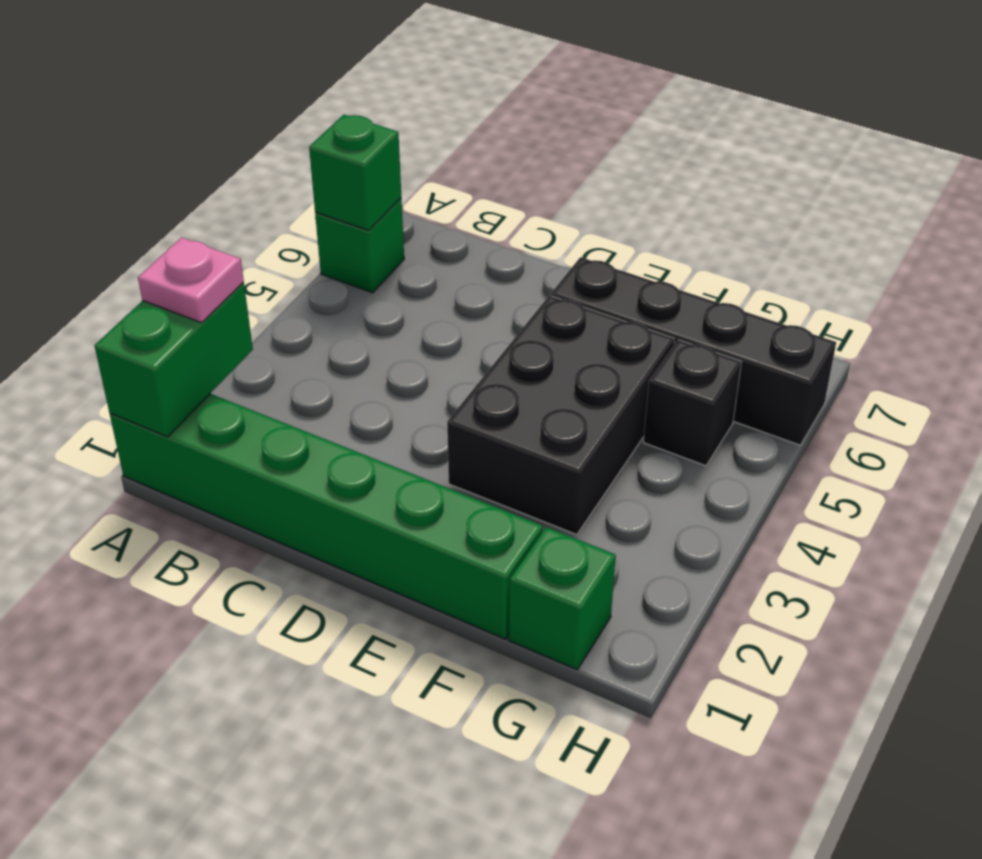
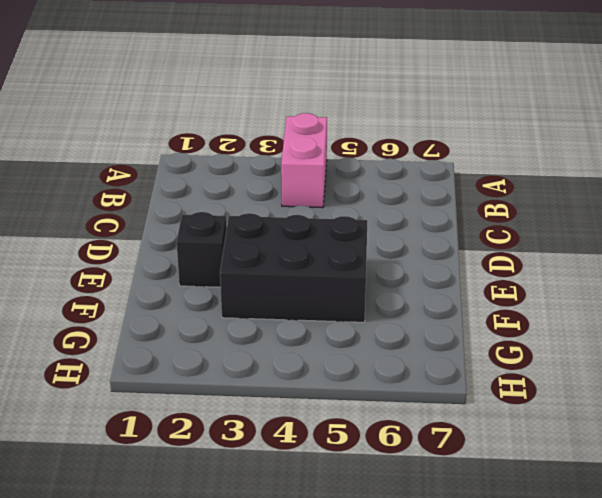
pink brick A4:B4 level 1 -> none
black brick E2 level 1 -> black brick G5 level 1
none -> green brick A1:F1 level 1
none -> green brick A6 level 1

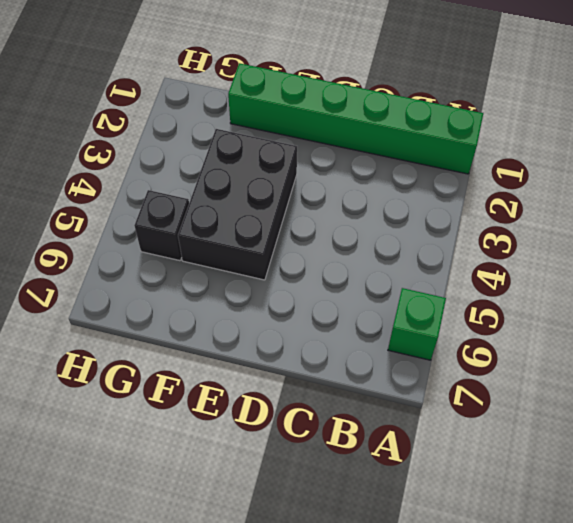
none -> black brick E6:H6 level 1
none -> green brick G1 level 1

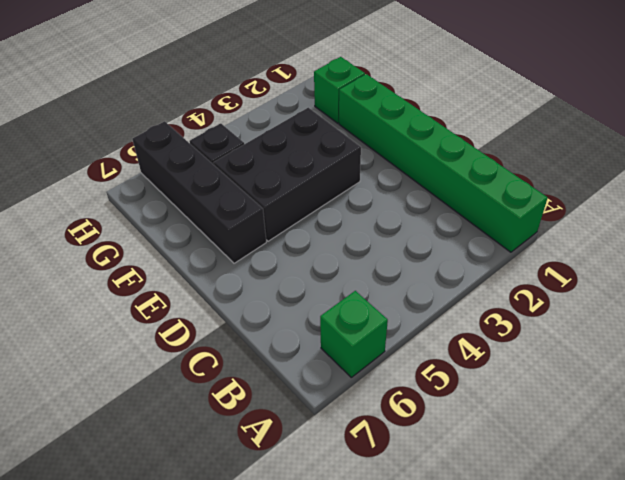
none -> green brick A1:A2 level 2
none -> green brick A6 level 2

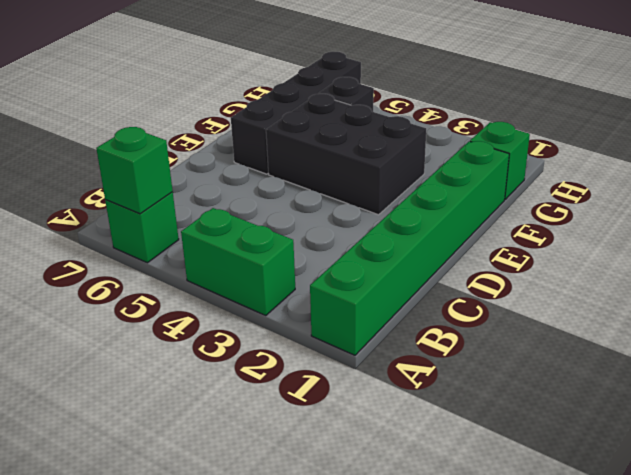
green brick A3:A4 level 1 -> green brick A1:A2 level 2
none -> pink plate A2 level 3

